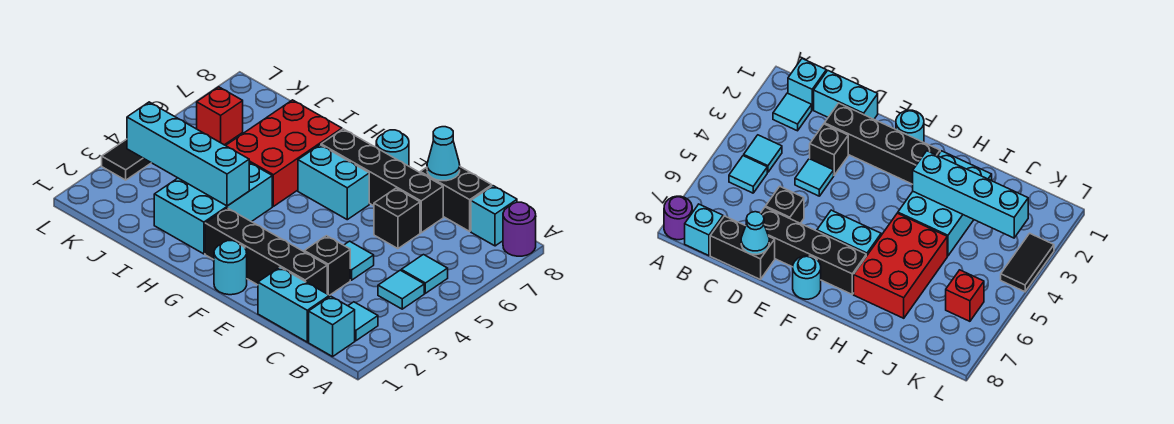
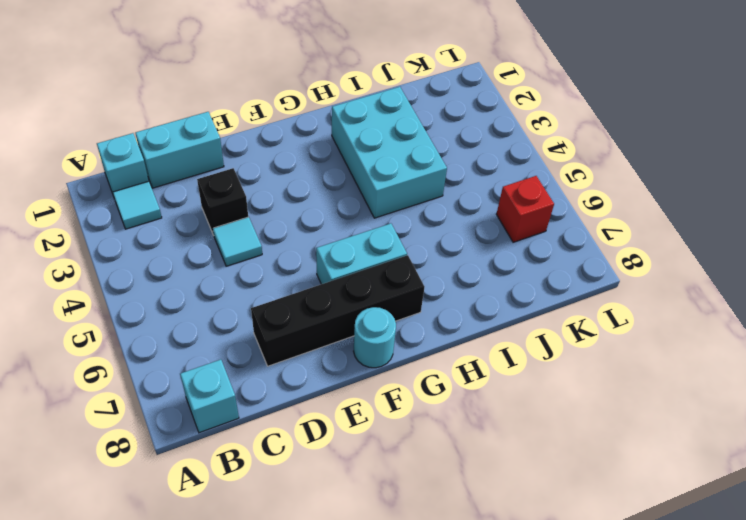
none -> purple round brick A8 level 1
none -> cyan tile B4 level 1
none -> cyan tile B5 level 1

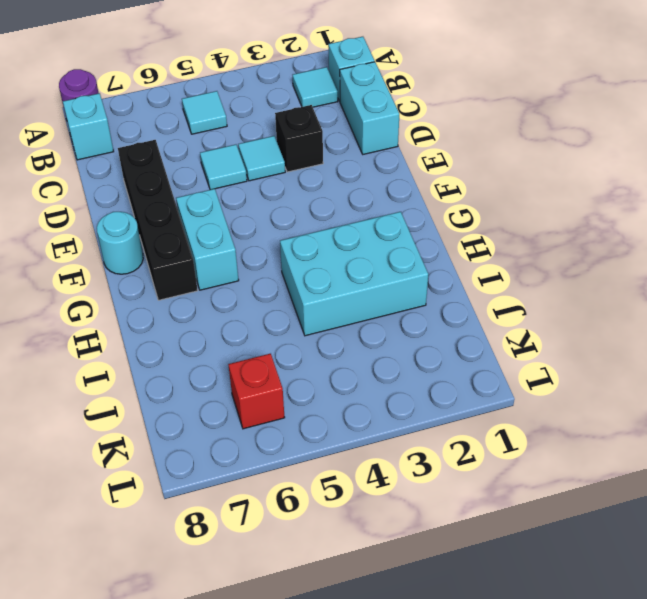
cyan tile D5 level 1 -> cyan tile B4 level 1
none -> black brick C8:D8 level 1
none -> black brick D2:G2 level 1
none -> black brick D6 level 1

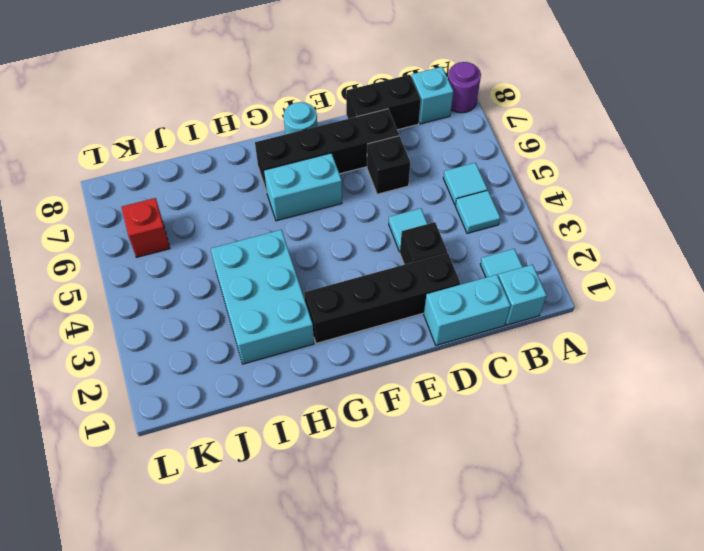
none -> cyan round brick F1 level 1
none -> red brick H5:I7 level 1
none -> black tile L3:L4 level 1

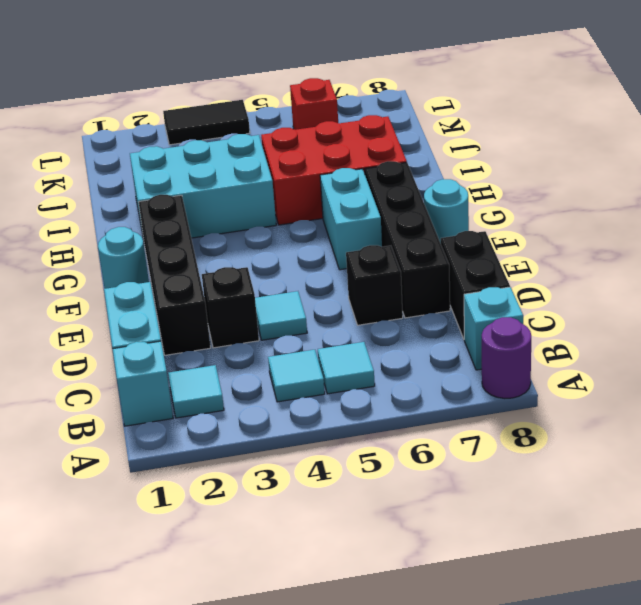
none -> cyan cone D8 level 2
none -> cyan brick H3:K3 level 2

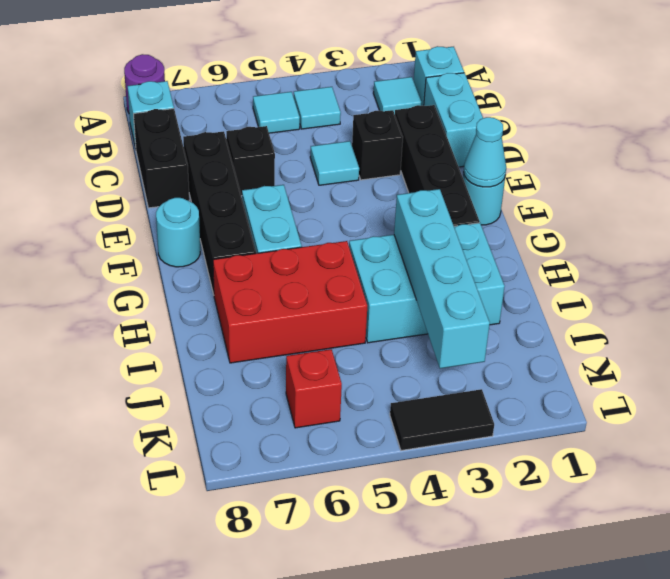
cyan cone F1 level 2 -> cyan cone D8 level 2

